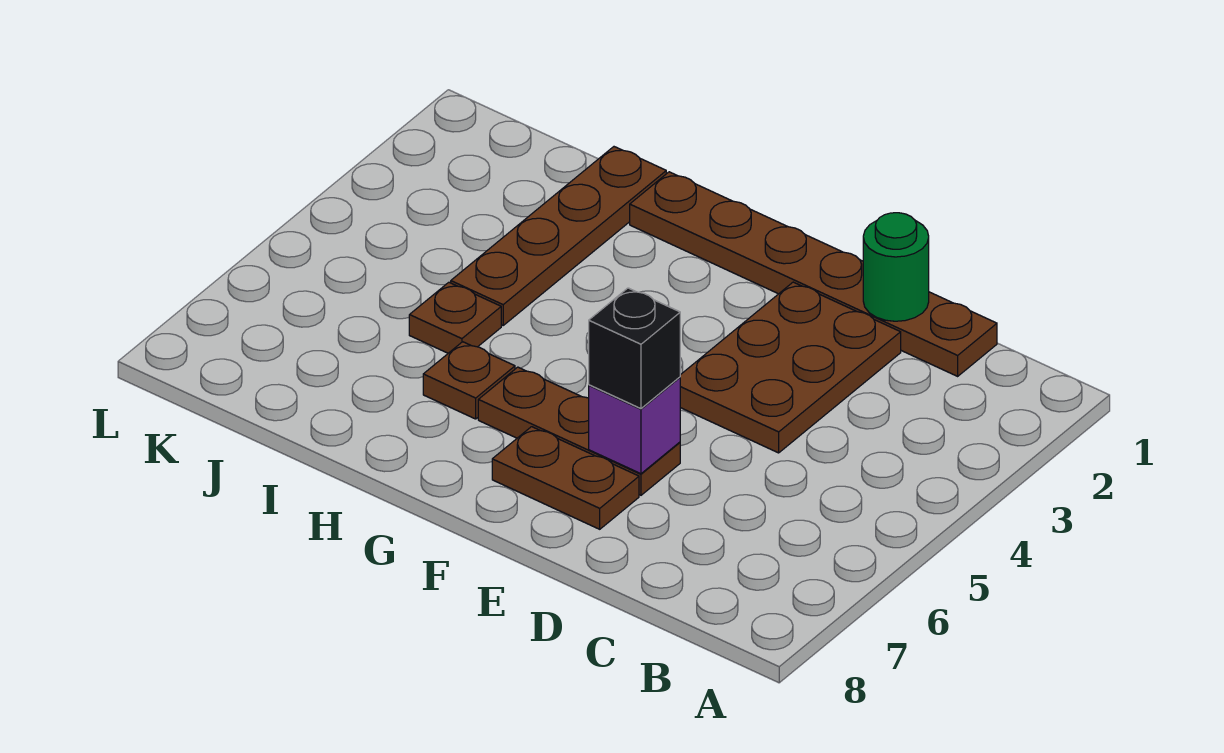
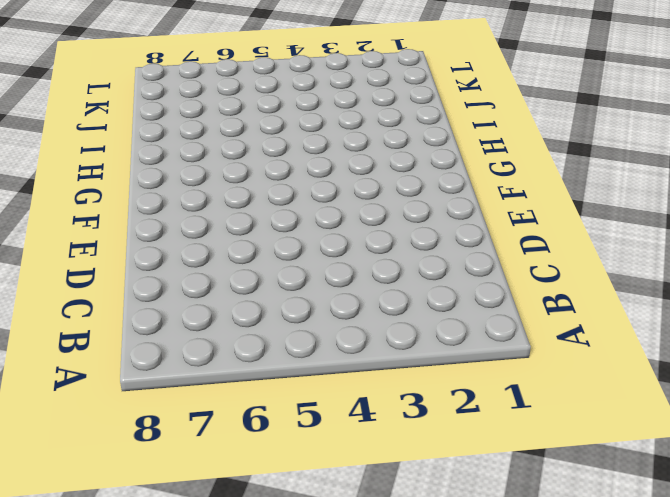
none -> brown plate C1:H1 level 1
none -> brown plate D2:E4 level 1

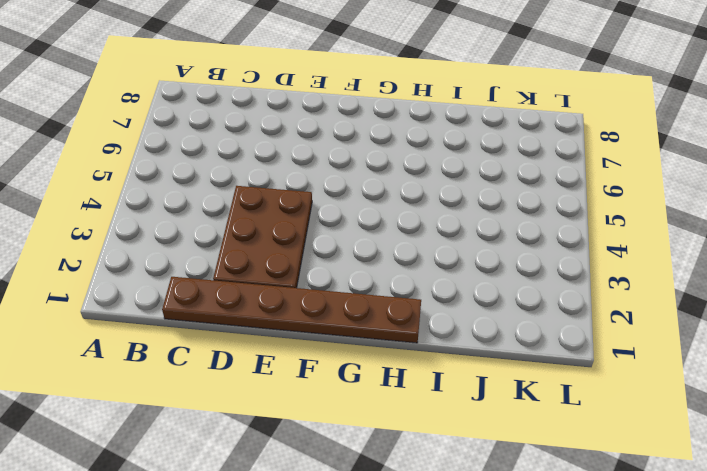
none -> brown plate E6:G6 level 1
none -> brown plate E7:F7 level 1

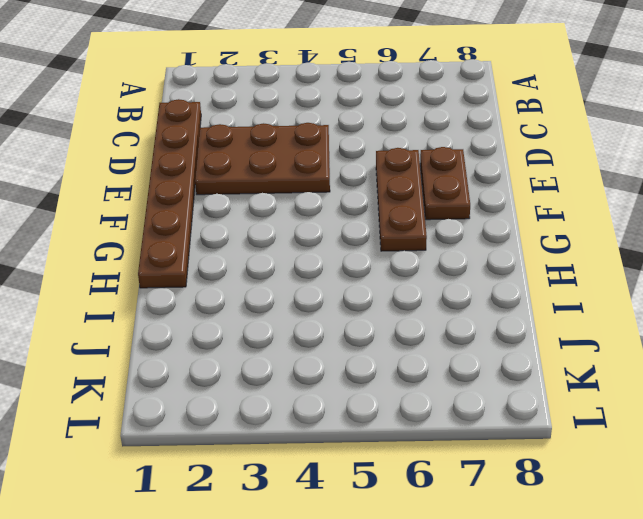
none -> brown plate H6 level 1
none -> brown plate I1:I4 level 1

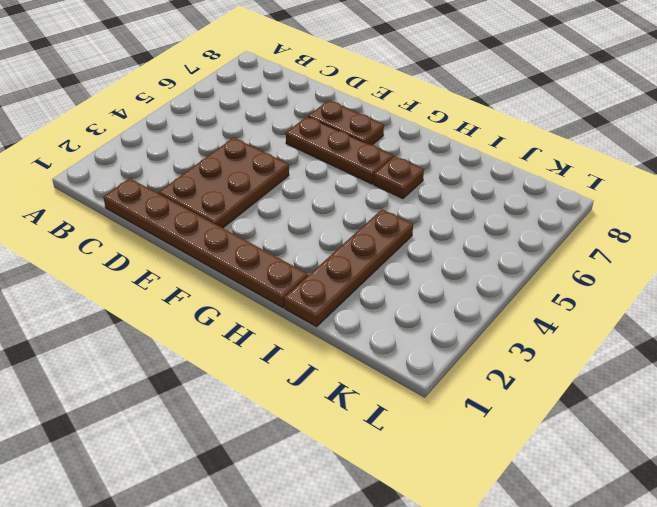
none -> brown plate I5 level 1
none -> green round brick D1 level 2

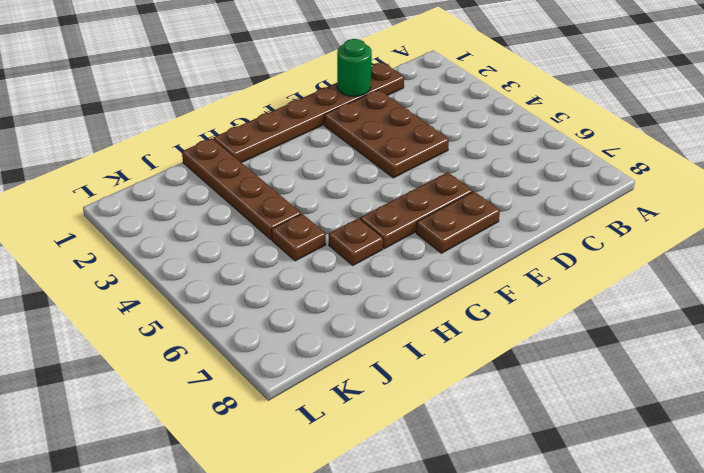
none -> purple brick E6 level 2
none -> black brick E6 level 3

